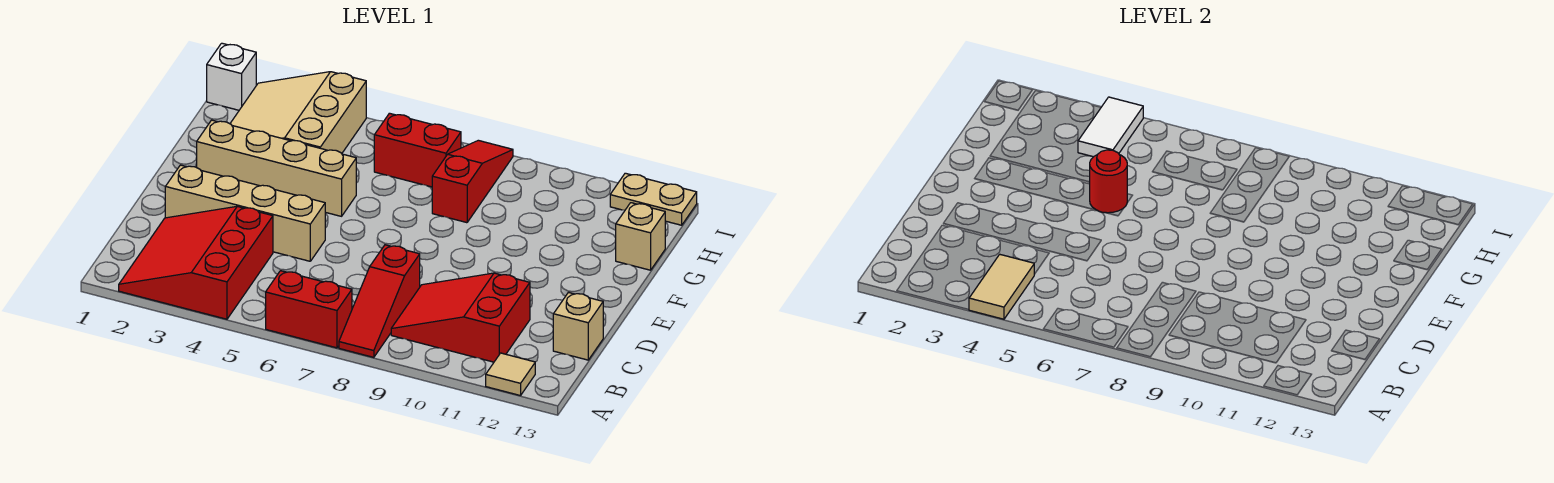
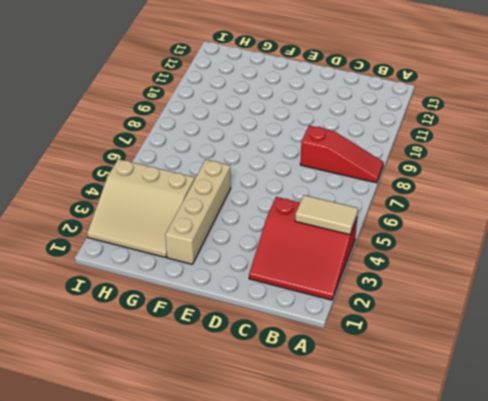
none -> red brick A6:A7 level 1
none -> tan tile A12 level 1
none -> red slope B9:C11 level 1 top 11

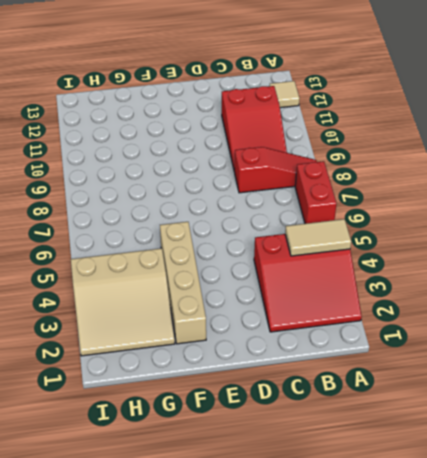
none -> tan brick C13 level 1
none -> tan brick D2:D5 level 1
none -> red slope G8:I8 level 1 top G

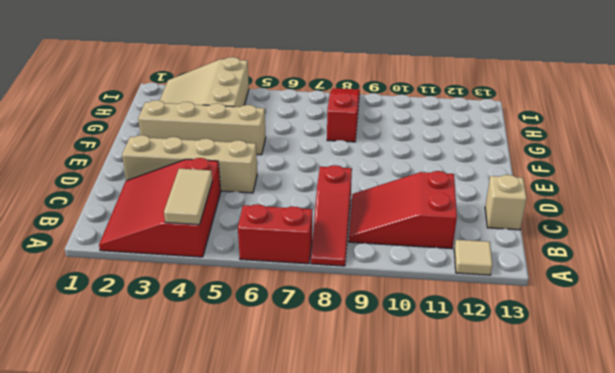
none -> tan brick G13 level 1
none -> red brick H6:H7 level 1
none -> white brick I1 level 1

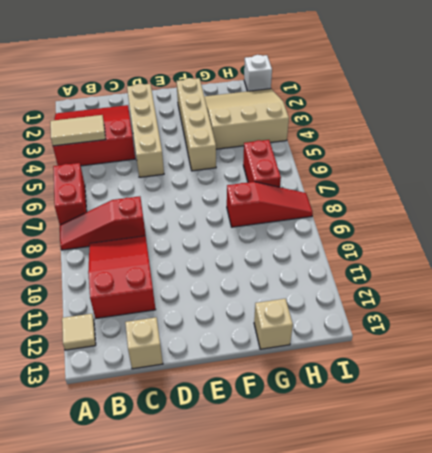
none -> tan plate I12:I13 level 1
none -> red round brick F5 level 2
none -> white tile H4:I4 level 2

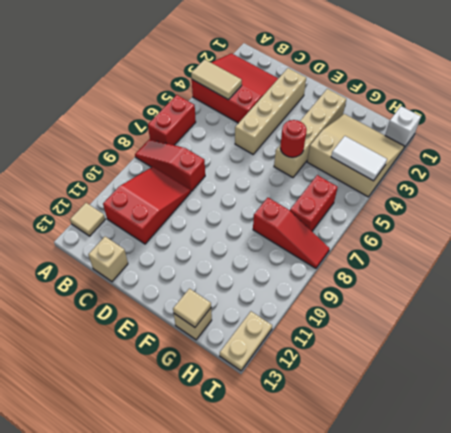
tan tile G13 level 2 -> none

